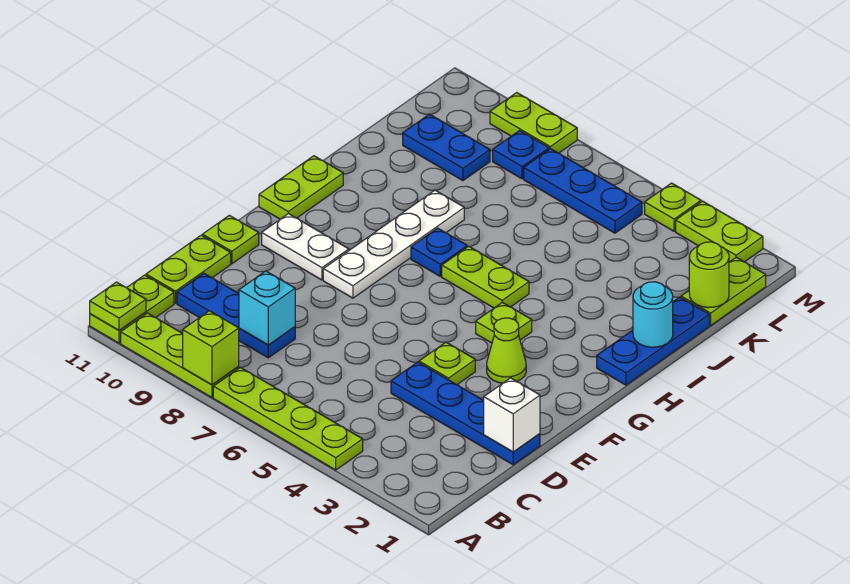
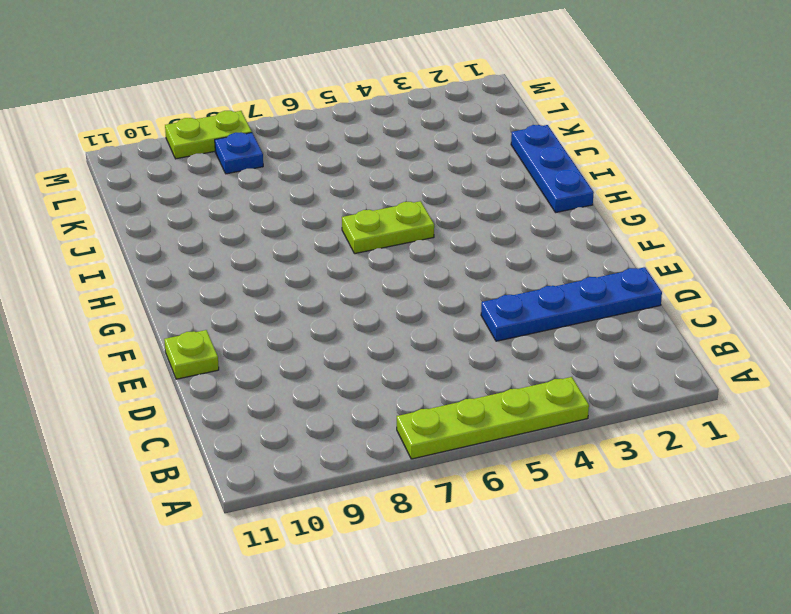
none -> lime plate A8:A10 level 1
none -> lime plate A11:B11 level 1
none -> blue plate C8:C10 level 1

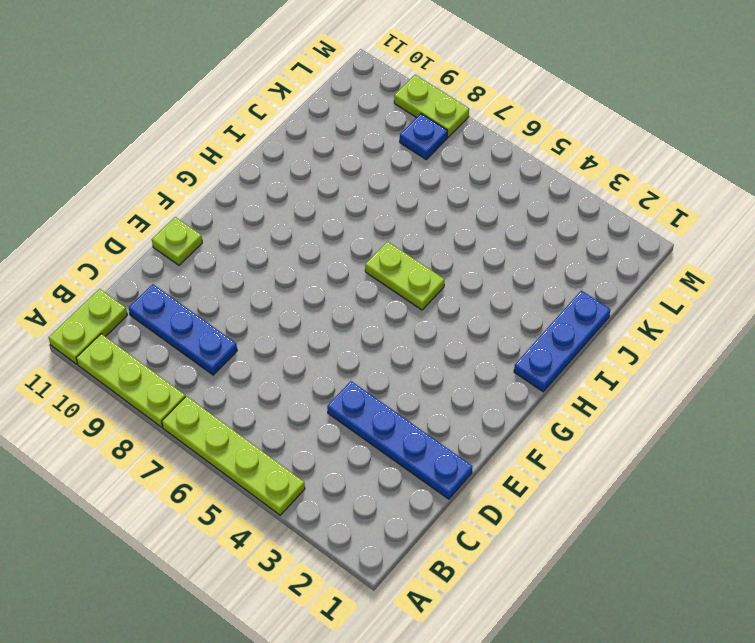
none -> lime plate C11:D11 level 1
none -> lime plate E4 level 1
none -> lime cone F3 level 1

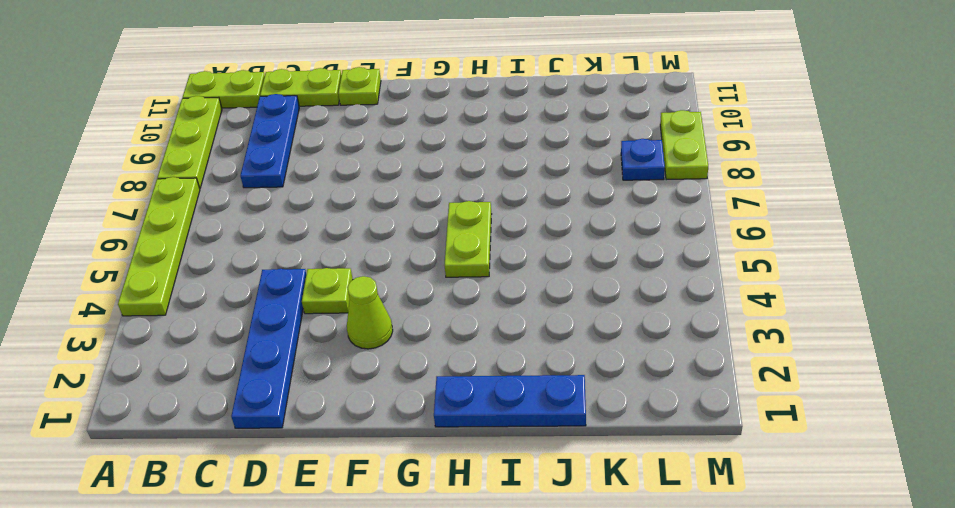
none -> white plate F8:I8 level 1
none -> white plate F9:F10 level 1
none -> lime plate G4 level 1

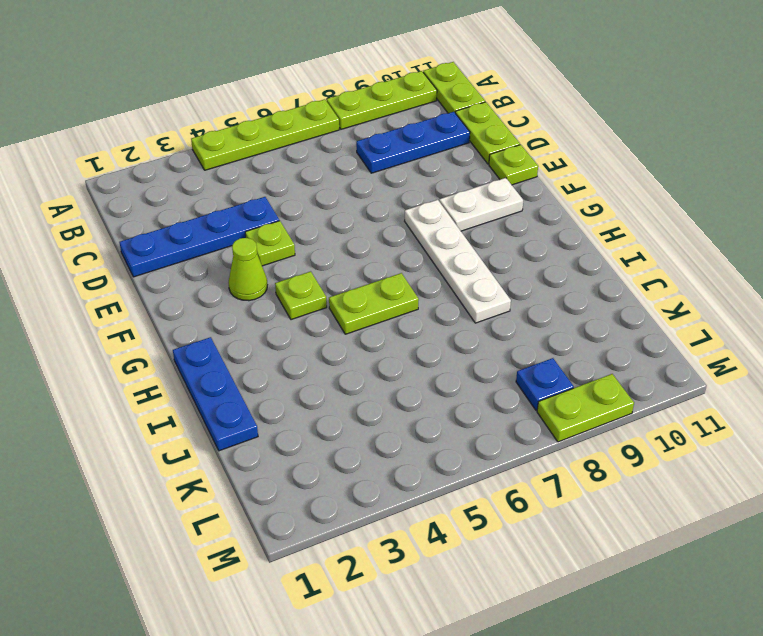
none -> lime plate G11:H11 level 1
none -> blue plate H7 level 1
none -> lime plate K1:L1 level 1

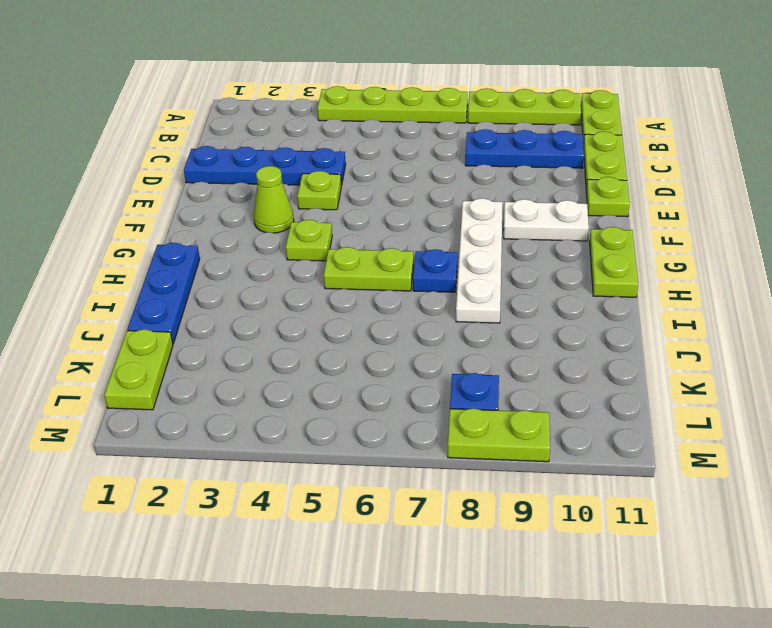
none -> blue plate K9:K10 level 1
none -> blue plate L5:L7 level 1
none -> lime plate M2:M3 level 1

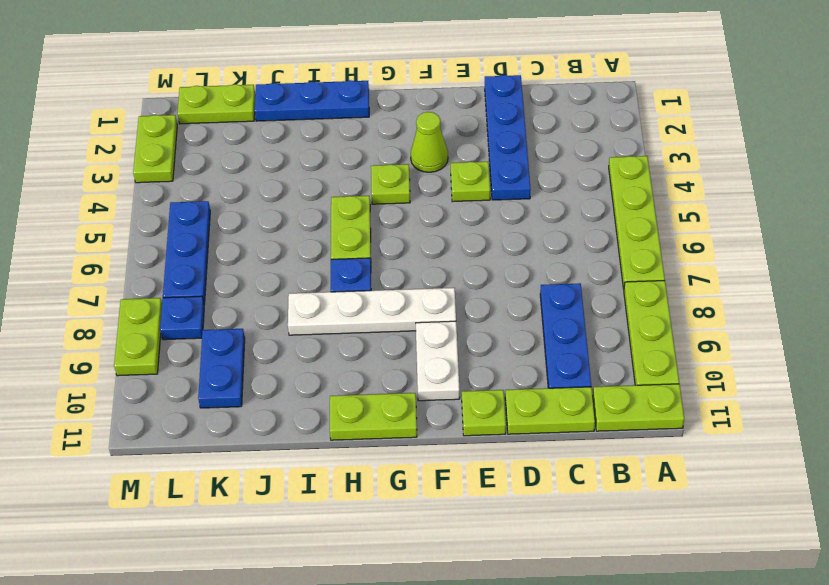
none -> lime plate M4 level 1
none -> lime brick A8 level 2
none -> lime plate A11 level 2

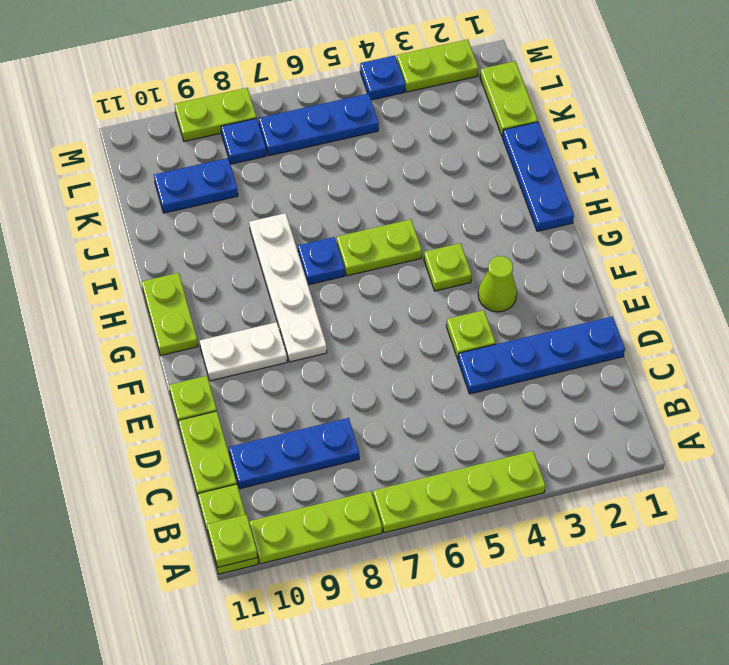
blue plate M4 level 1 -> lime plate M4 level 1
none -> lime brick A8 level 2
none -> cyan brick C8 level 2
none -> white brick D1 level 2

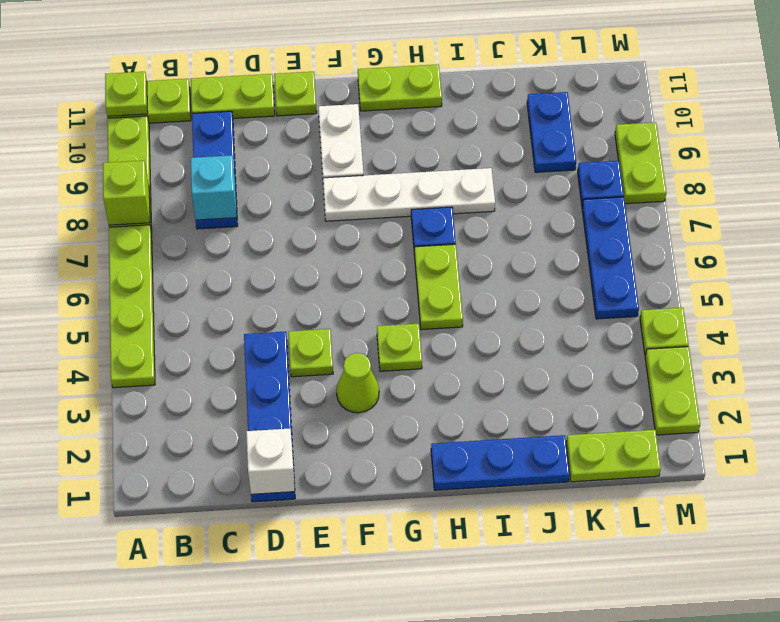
none -> cyan round brick I1 level 2
none -> lime round brick K1 level 2

